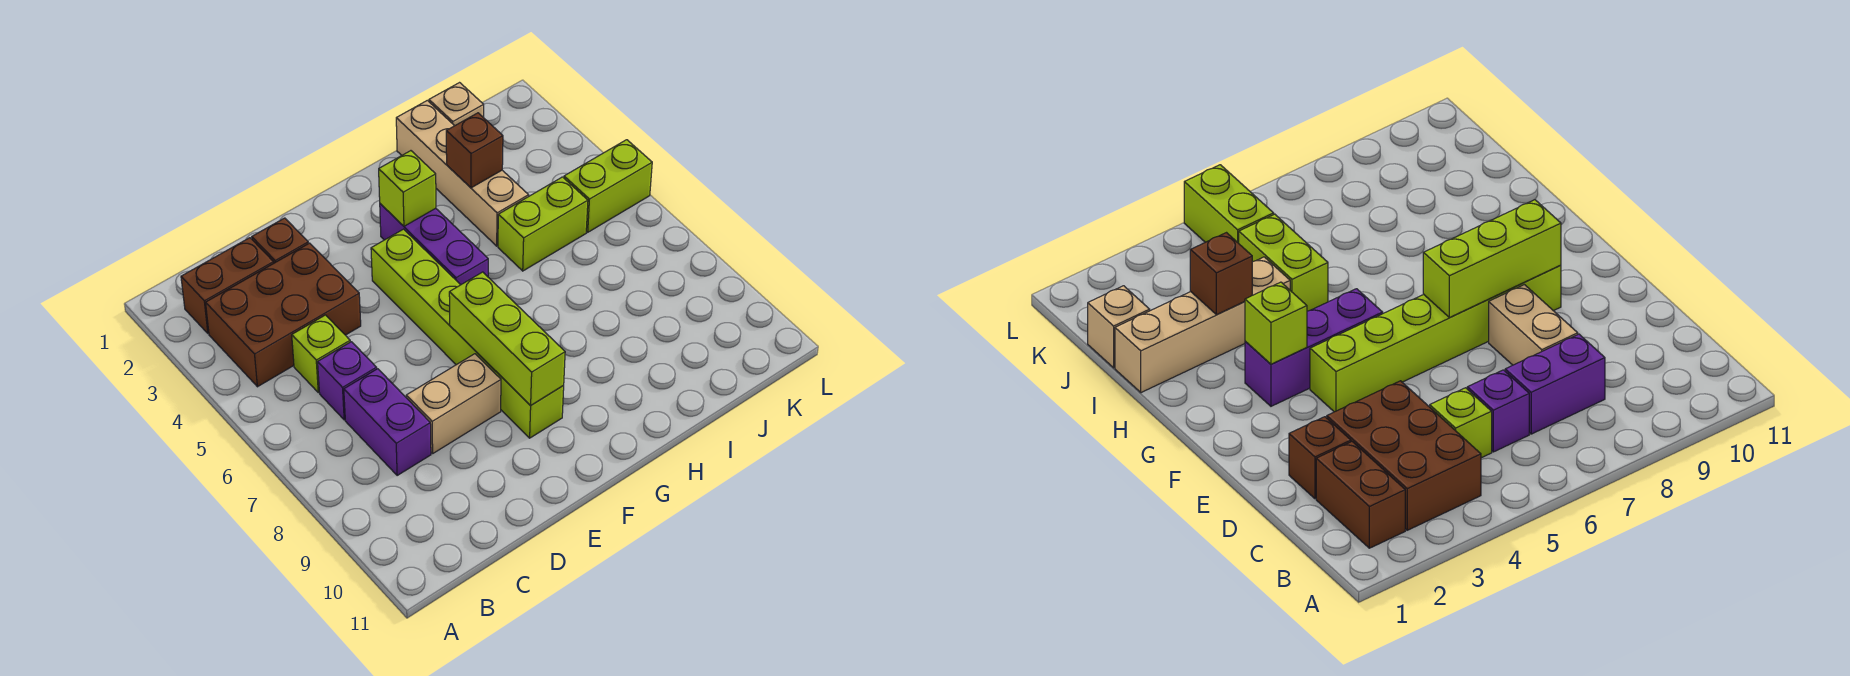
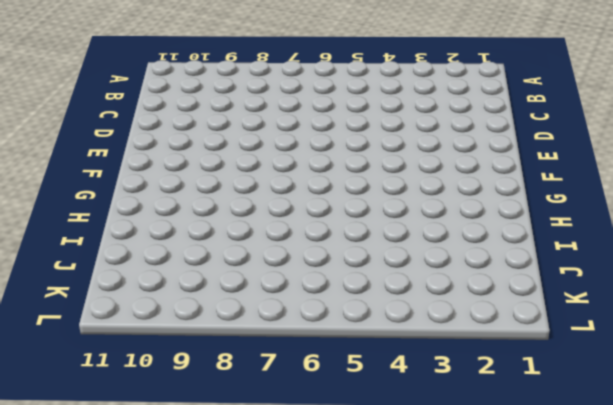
none -> brown brick B2:C2 level 1
none -> brown brick B3:D4 level 1
none -> lime brick C5 level 1

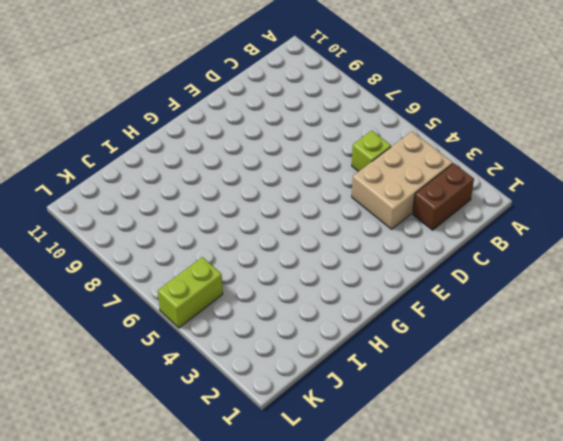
tan brick B3:D4 level 1 -> brown brick B3:D4 level 1
none -> purple brick C6 level 1
none -> purple brick C7:C8 level 1
none -> brown brick D2 level 1

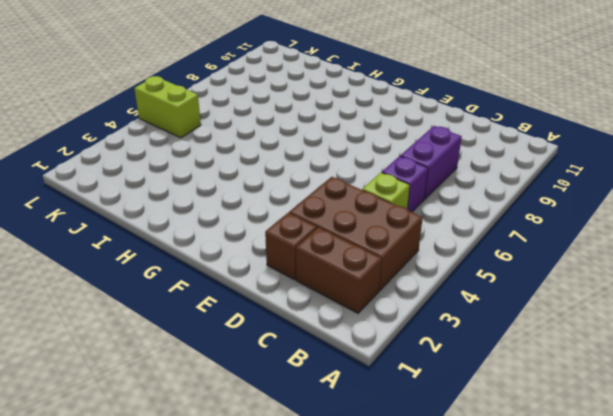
none -> tan brick D8:E8 level 1
none -> lime brick F4:F9 level 1
none -> purple brick G3:G5 level 1

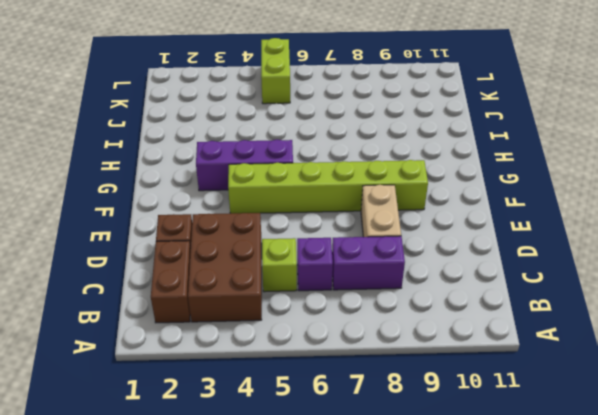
none -> tan brick I1:I4 level 1
none -> lime brick I5:J5 level 1
none -> tan brick J1 level 1

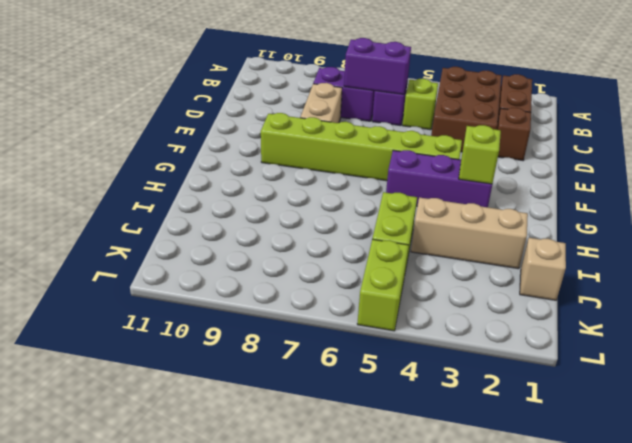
purple brick C6:C7 level 2 -> none
tan brick I2:I4 level 1 -> tan brick I1:I4 level 1
none -> lime brick F7:F9 level 2
none -> brown brick I3 level 2

